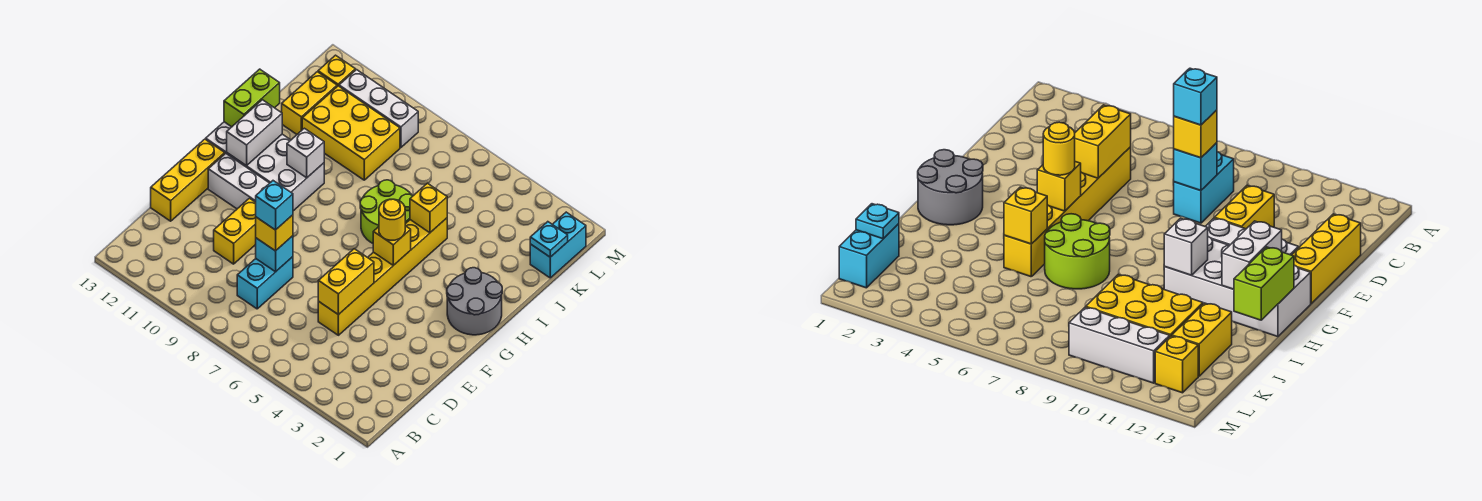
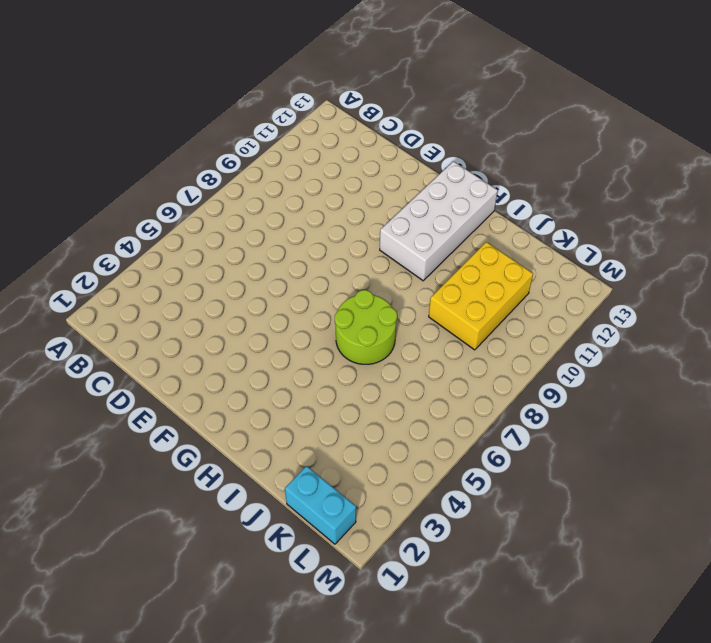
none -> cyan brick C8:D8 level 1
none -> yellow brick D5:I5 level 1
none -> yellow brick D10:E10 level 1

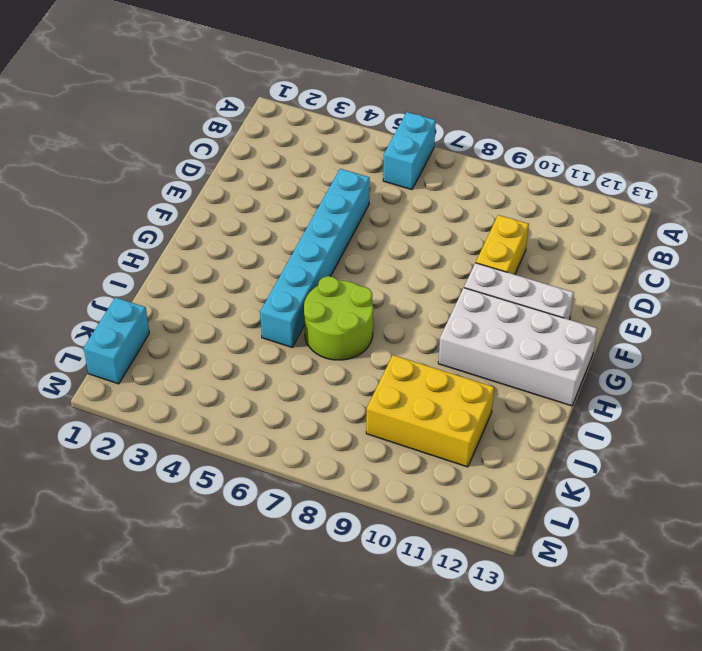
cyan brick A6:B6 level 1 -> cyan brick C8:D8 level 1
cyan brick D5:I5 level 1 -> yellow brick D5:I5 level 1
none -> yellow brick D13:F13 level 1
none -> grey round brick G1:H2 level 1
none -> yellow brick J12:K12 level 1

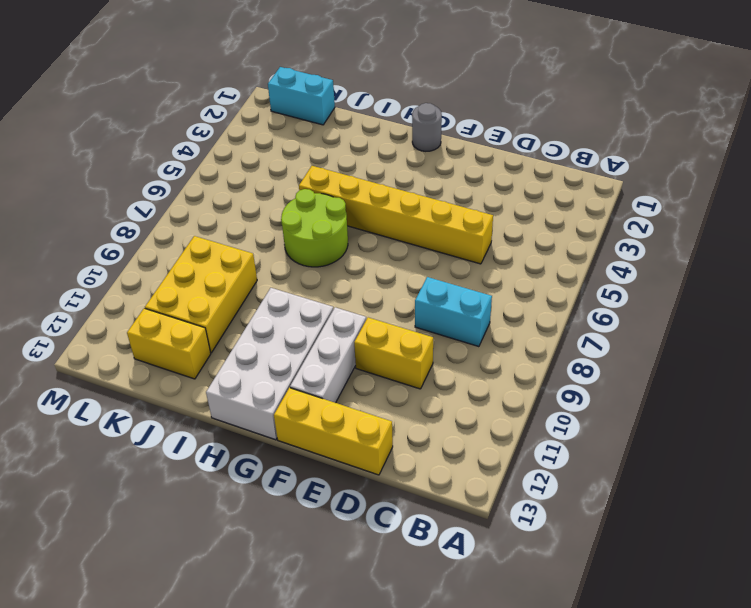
grey round brick G1 level 1 -> grey round brick G1:H2 level 1
none -> white brick L9:L11 level 1
none -> yellow brick L12 level 1
none -> yellow brick D5:E5 level 2

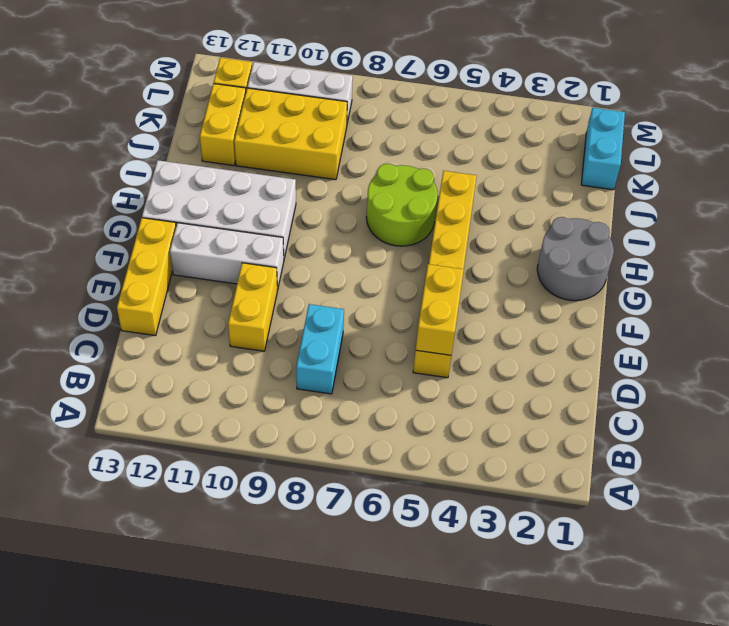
none -> cyan brick D8 level 2
none -> yellow brick G5 level 2
none -> white brick G12:H12 level 2

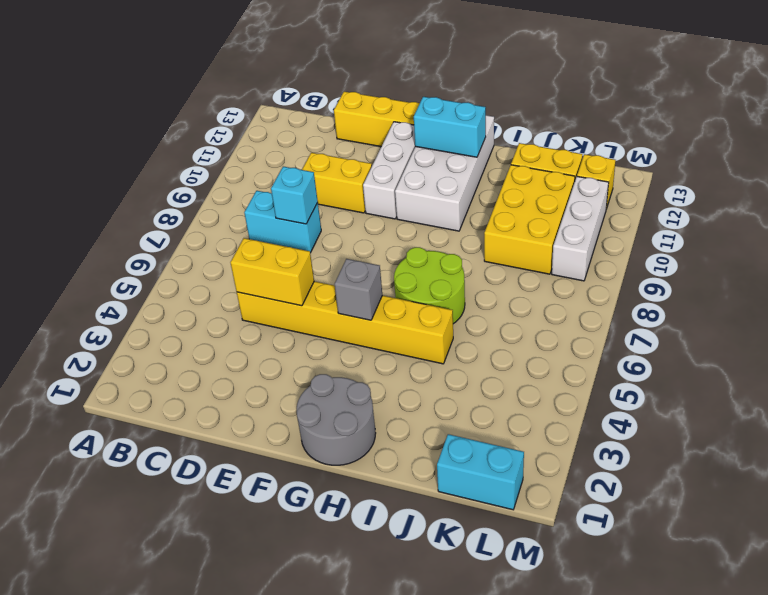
grey brick G5 level 2 -> yellow brick G5 level 2
cyan brick G12:H12 level 2 -> white brick G12:H12 level 2
none -> white brick H10 level 2
none -> lime brick H13:I13 level 2
none -> yellow brick I5 level 2

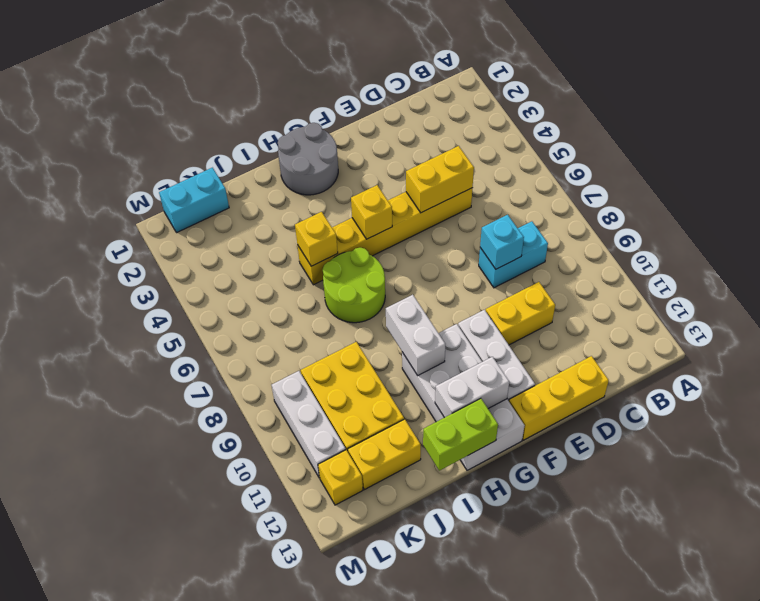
white brick H9:H10 level 2 -> white brick H10 level 2
none -> cyan plate K1 level 2
none -> yellow brick D8 level 3
none -> yellow round brick G5 level 3

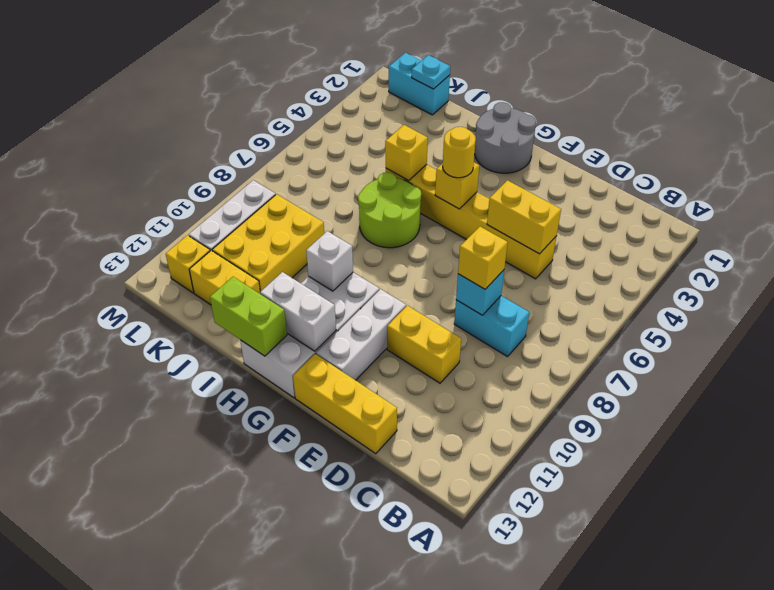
none -> cyan brick D8 level 4

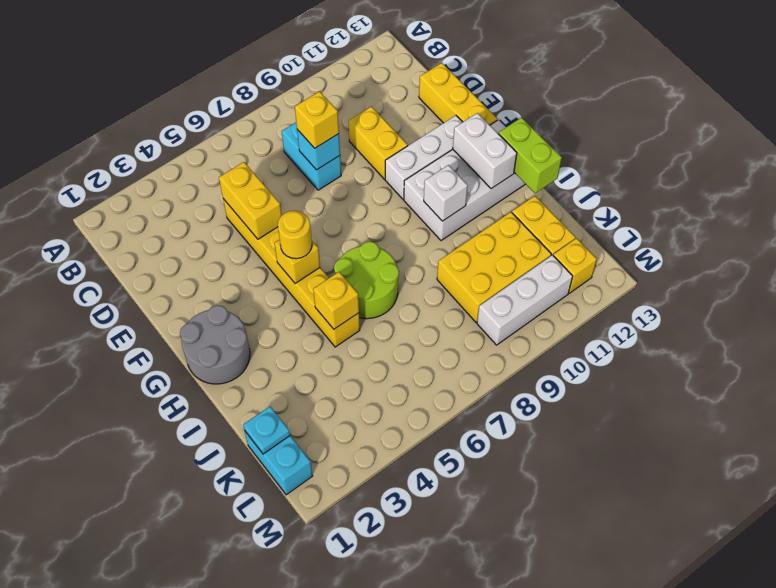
none -> cyan brick D8 level 4

